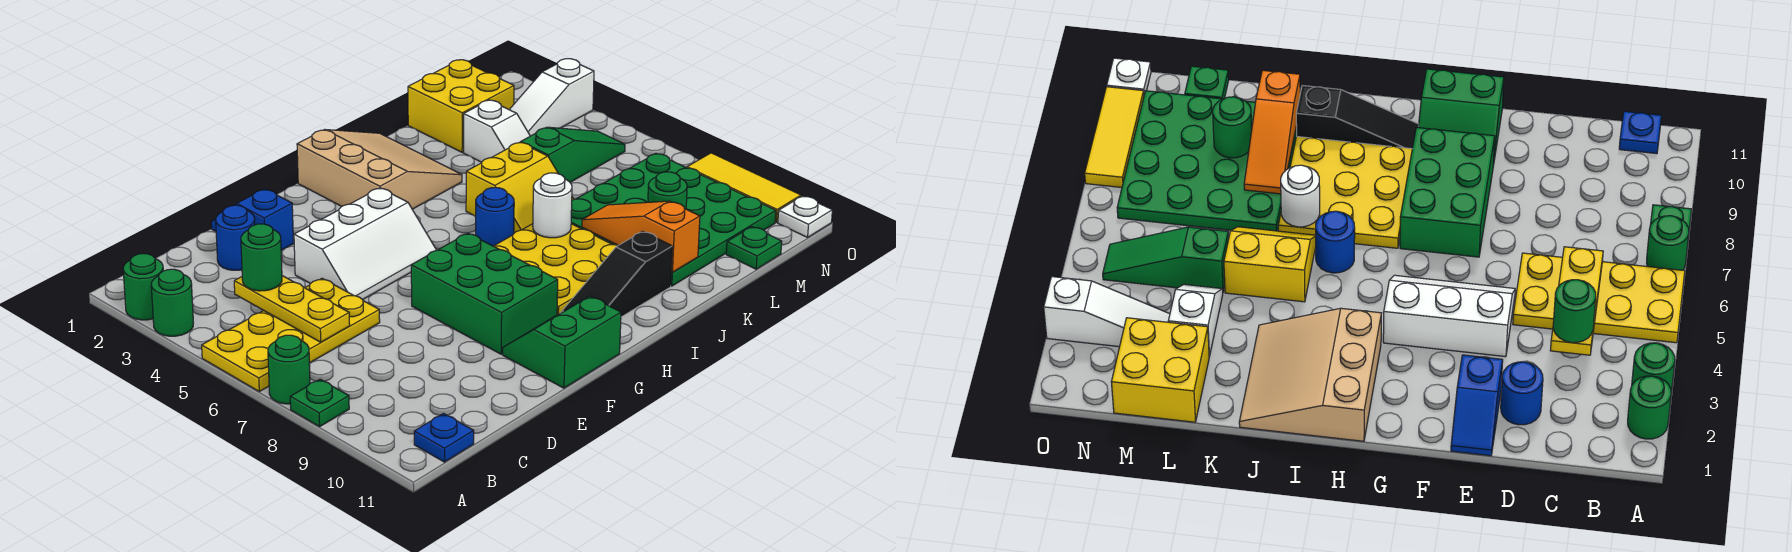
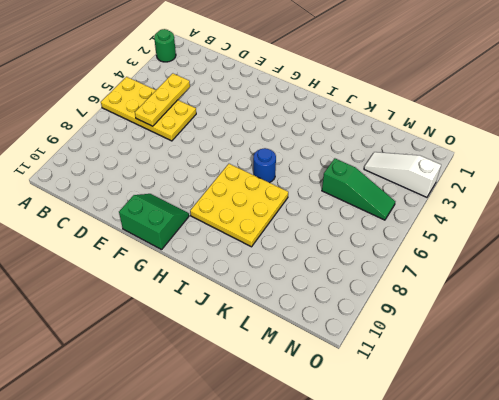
none -> green round brick A3 level 1
none -> green round brick A7 level 1
none -> green plate A8 level 1

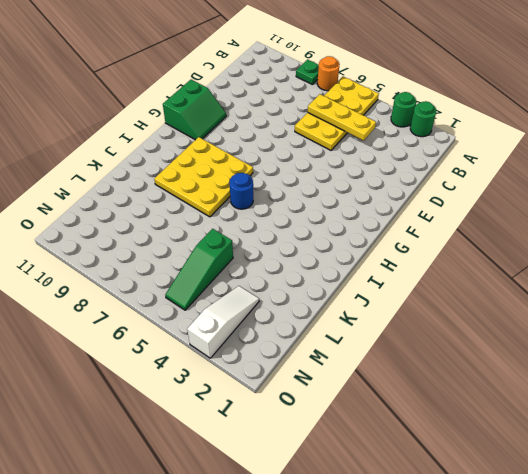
orange round brick A7 level 1 -> green round brick A7 level 1
none -> blue plate B11 level 1
none -> blue round brick D2 level 1
none -> blue slope E1:E2 level 1 top 2

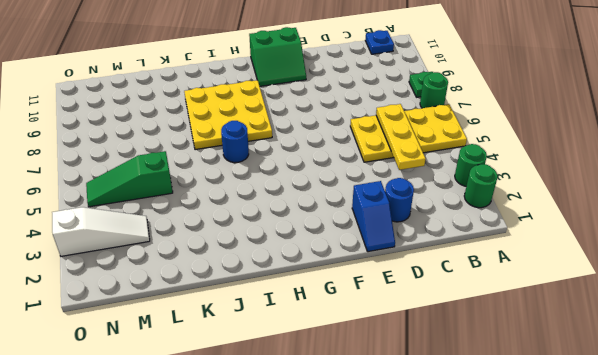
none -> white slope E4:G5 level 1 top 4
none -> green brick F7:G9 level 1
none -> tan slope H1:J3 level 1 top H

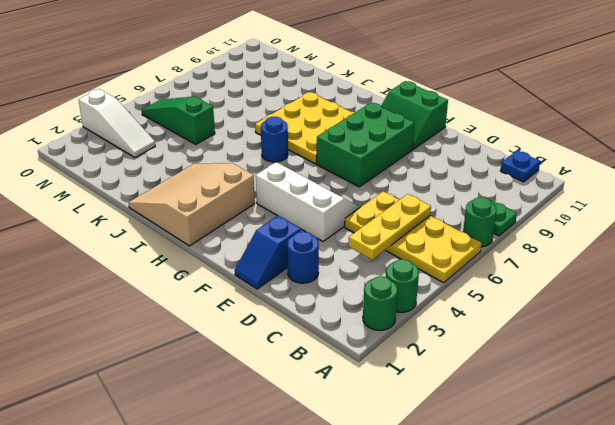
none -> black slope H10:J10 level 1 top J
none -> yellow slope J5:K6 level 1 top 5
none -> green plate K7:N10 level 1

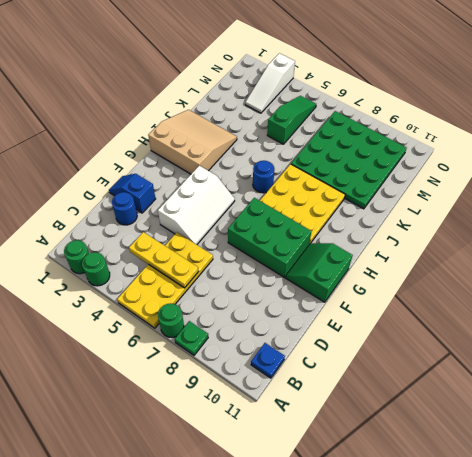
none -> black slope H10:J10 level 1 top J
none -> yellow slope J5:K6 level 1 top 5
none -> yellow brick L1:M2 level 1

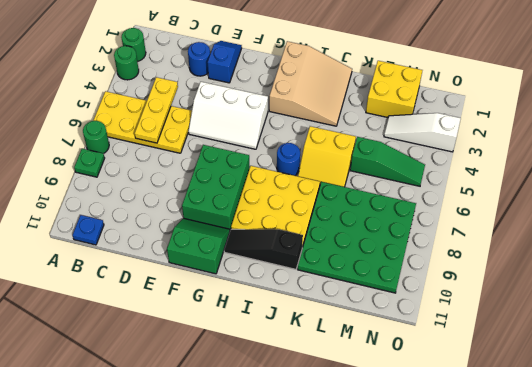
none -> white slope L3:L4 level 1 top 3
none -> green plate M11 level 1
none -> yellow tile O8:O10 level 1

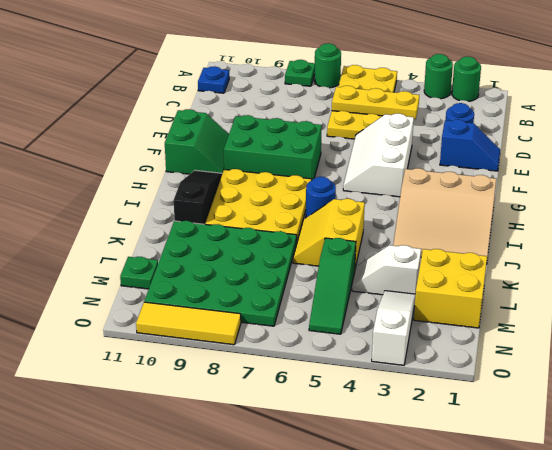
none -> white plate O11 level 1
none -> white round brick J7 level 2
none -> orange slope K8:K10 level 2 top 10

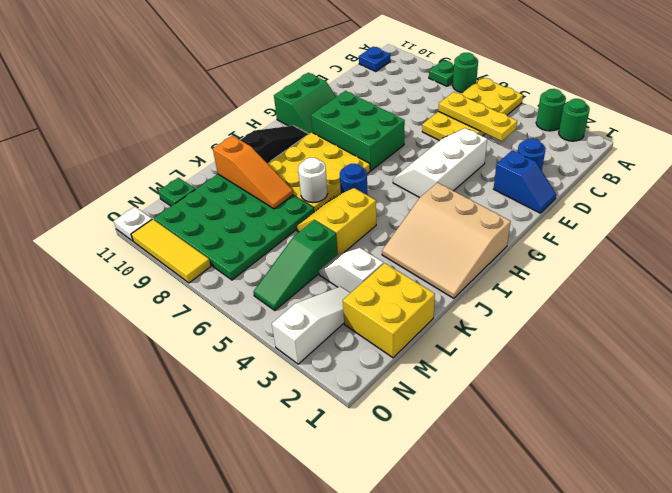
none -> green round brick L9 level 2
none -> green round brick C4 level 3

